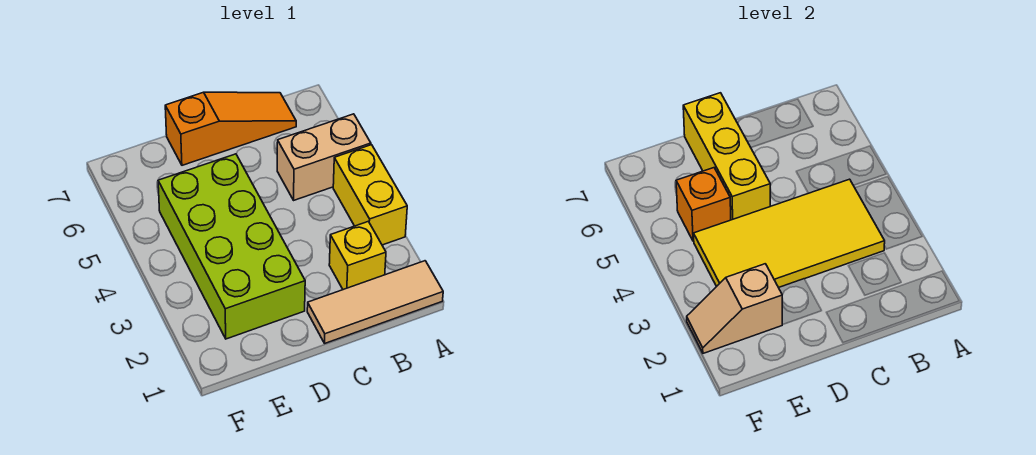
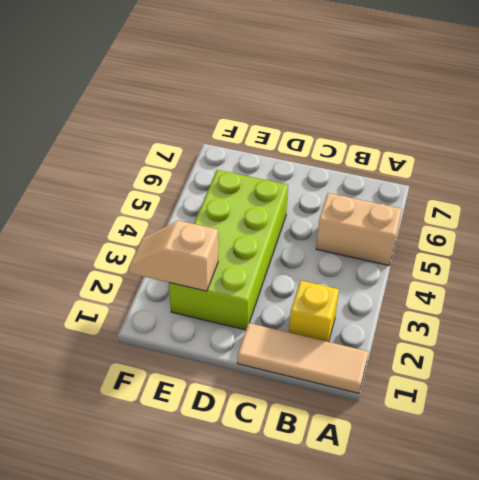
none -> yellow brick A3:A4 level 1
none -> orange slope B7:D7 level 1 top D

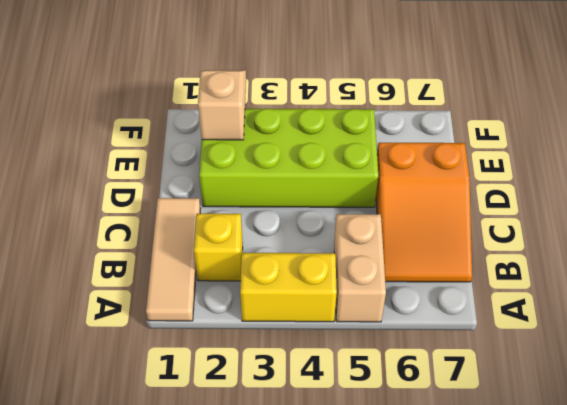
orange slope B6:D7 level 1 top D -> orange slope B7:D7 level 1 top D
none -> yellow tile B3:E4 level 2
none -> yellow brick D5:D7 level 2

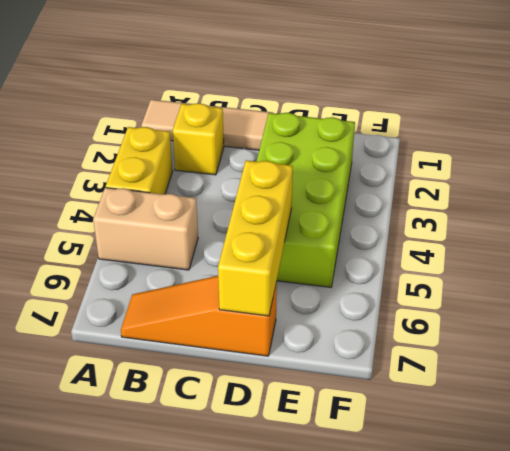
none -> yellow tile B3:E4 level 2
none -> tan slope E2:F2 level 2 top E

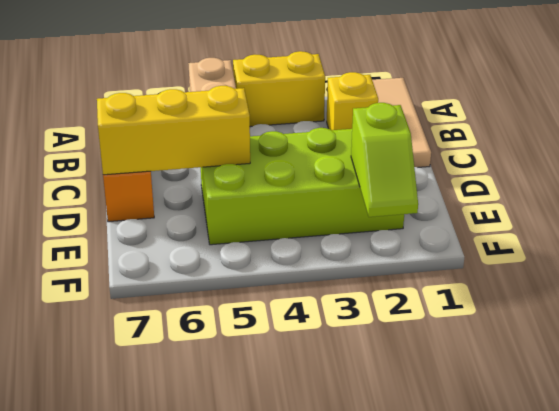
lime slope E2:F2 level 2 top E -> tan slope E2:F2 level 2 top E
none -> yellow tile B3:E4 level 2
none -> orange brick E5 level 2

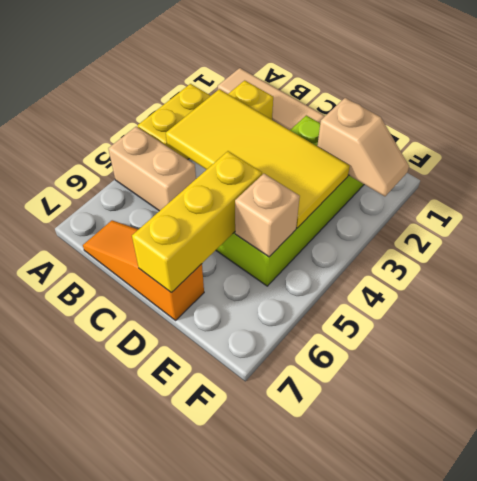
tan brick E5 level 2 -> orange brick E5 level 2

